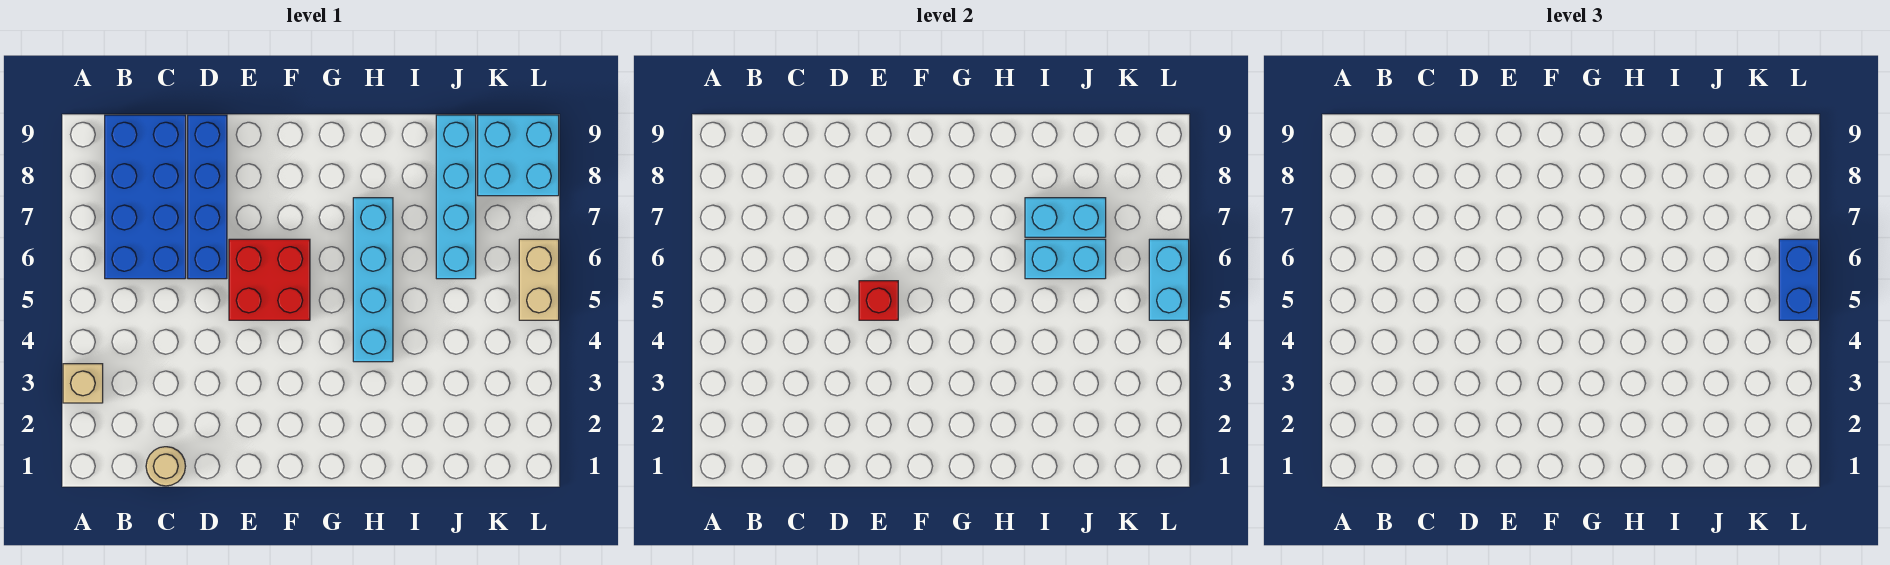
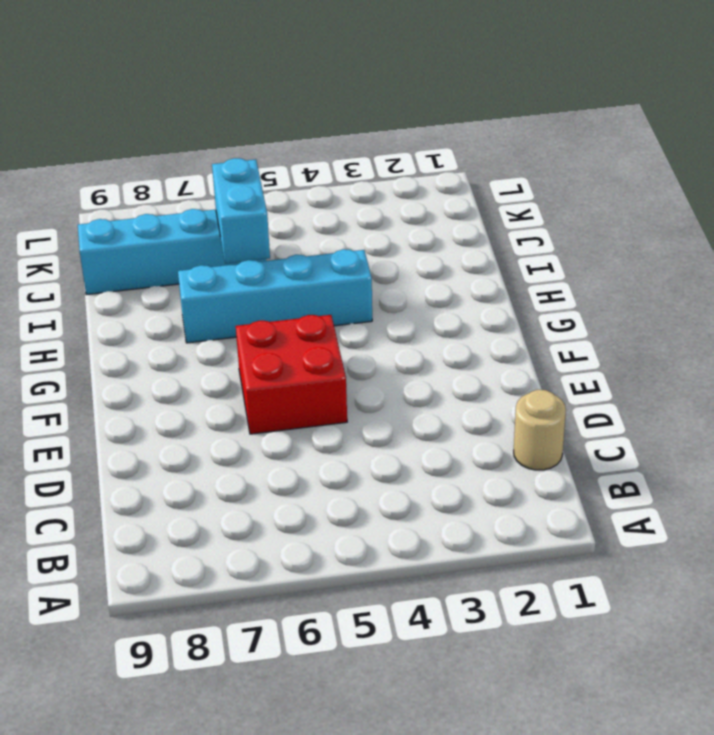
none -> tan brick A3 level 1
none -> blue brick B6:C9 level 1
none -> blue brick D6:D9 level 1

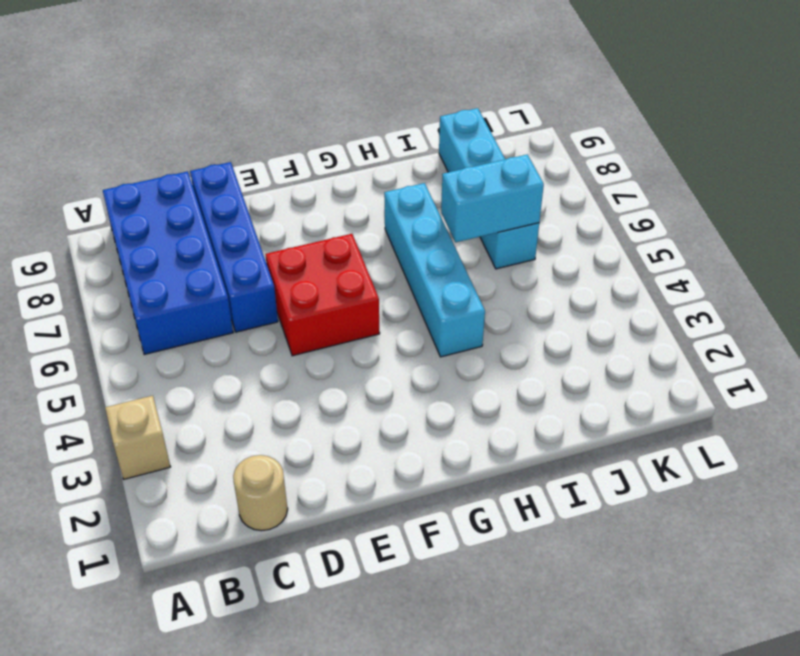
none -> cyan brick K8:L9 level 1
none -> tan brick L5:L6 level 1
none -> red brick E5 level 2

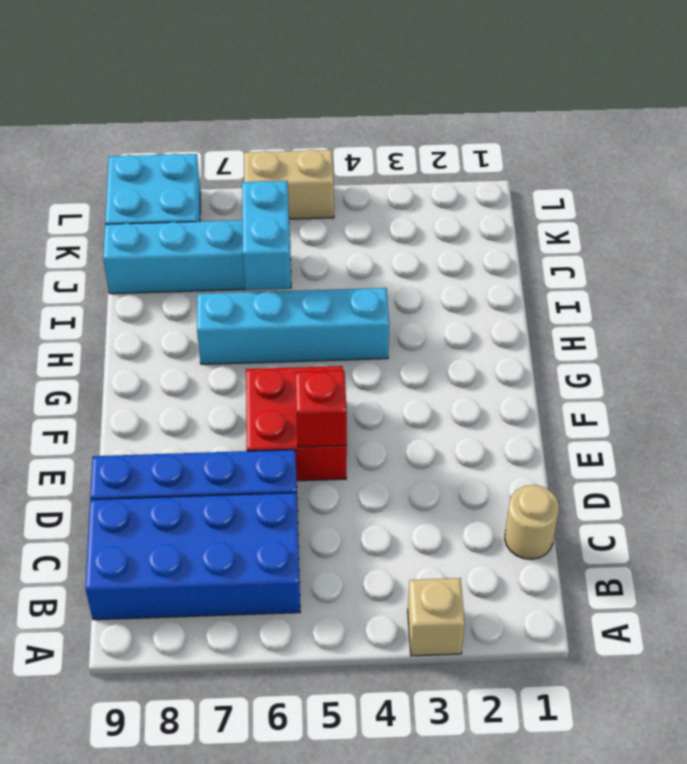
none -> cyan brick I7:J7 level 2
none -> cyan brick L5:L6 level 2
none -> blue brick L5:L6 level 3

